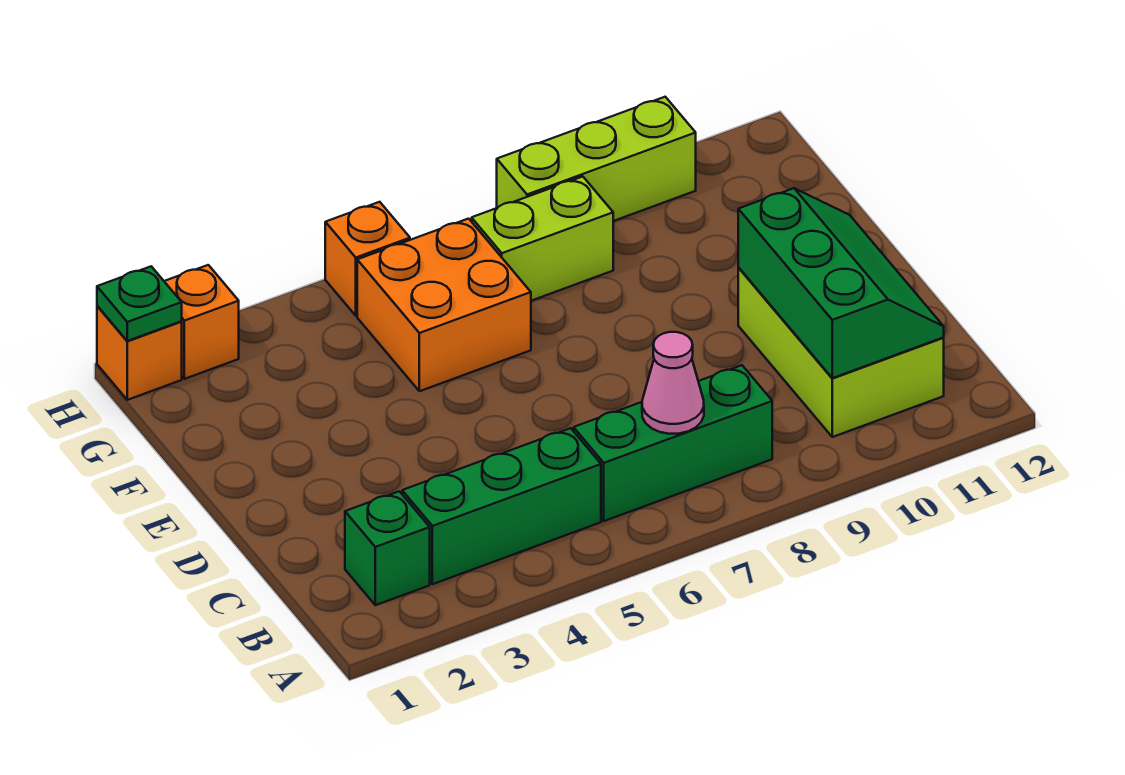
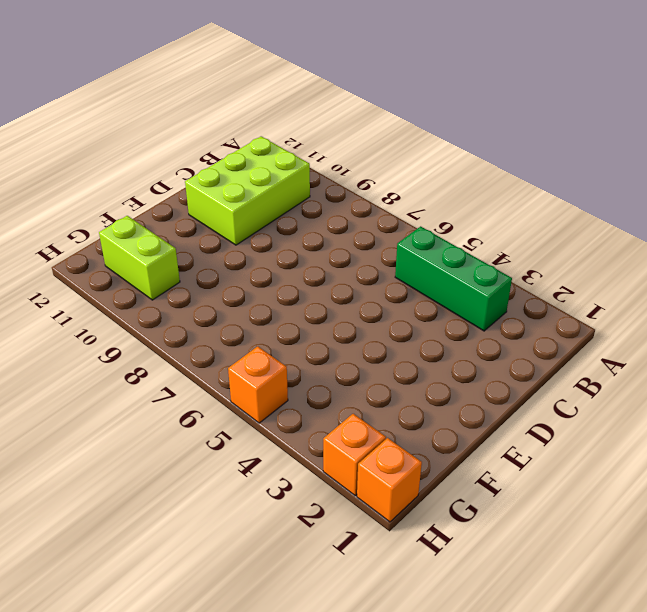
lime brick G10:G11 level 1 -> lime brick G7:G8 level 1
none -> green brick B2 level 1
none -> green brick B6:B8 level 1
none -> orange brick F5:G6 level 1

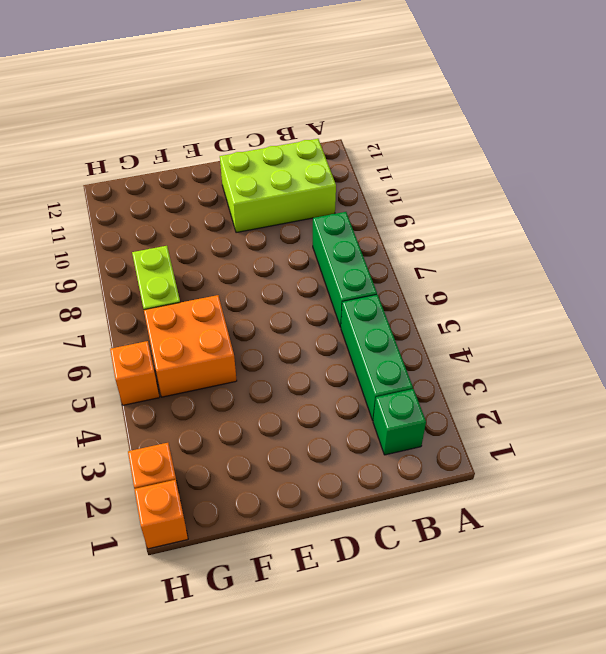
none -> lime brick H8:H10 level 1
none -> pink cone B7 level 2
none -> green slope B10:D11 level 2 top 10

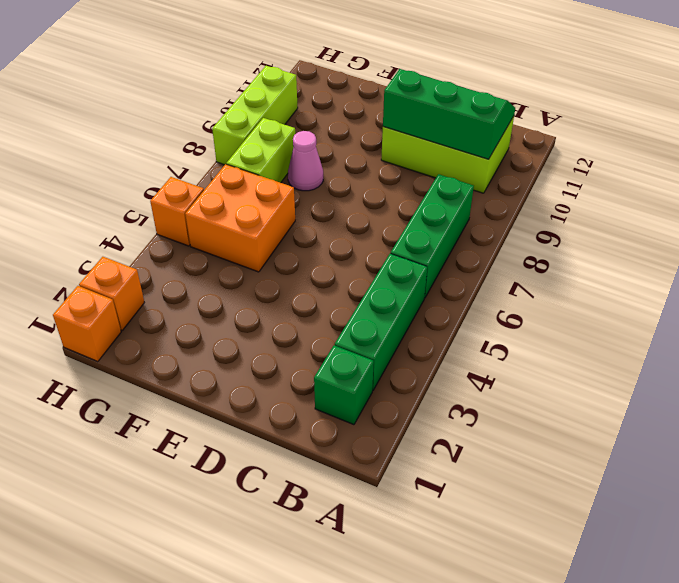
pink cone F8 level 1 -> pink cone B7 level 2
none -> green plate H1 level 2

